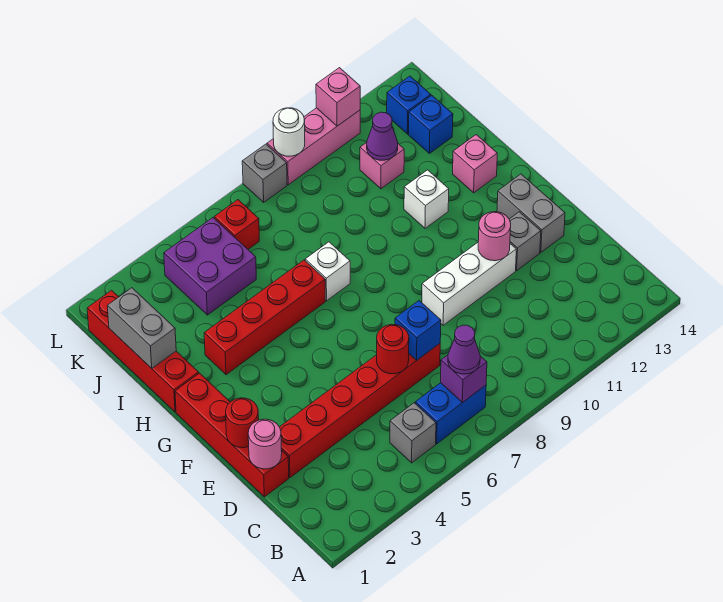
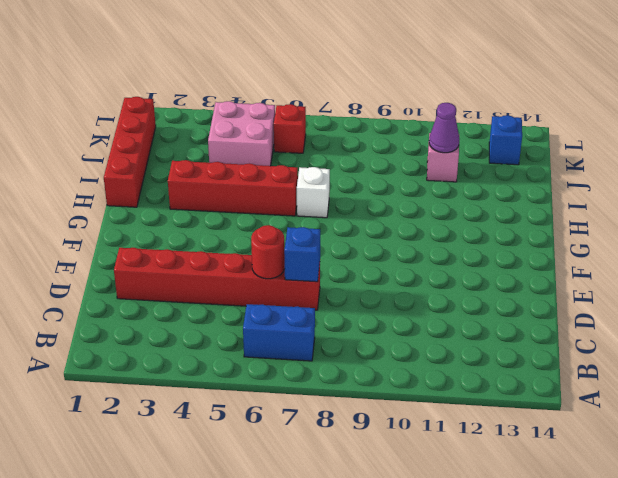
pink brick J4:K5 level 1 -> purple brick J4:K5 level 1
none -> grey brick B5 level 1
none -> red brick D1:G1 level 1
none -> white brick E9:E11 level 1
none -> grey brick E12 level 1

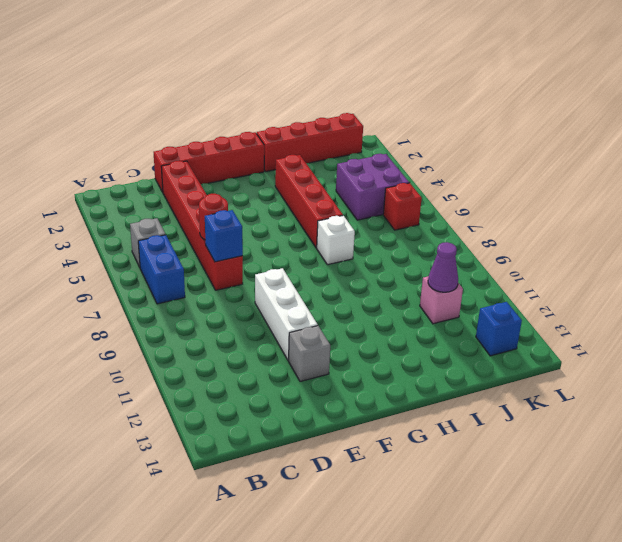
none -> grey brick E13:F13 level 1
none -> white brick H11 level 1
none -> pink brick H13 level 1
none -> blue brick J13 level 1

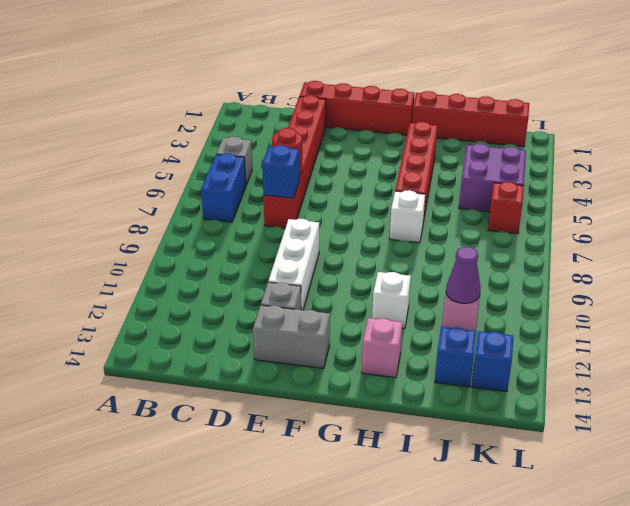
none -> grey brick L8 level 1
none -> pink brick L9:L11 level 1
none -> purple brick B7 level 2
none -> pink round brick D1 level 2

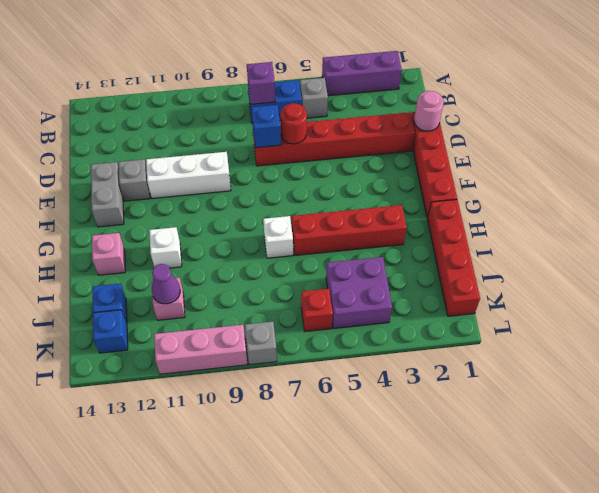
purple brick A2:A4 level 1 -> none
none -> red round brick E1 level 2
none -> pink round brick E11 level 2
none -> grey brick I1:J1 level 2
none -> white round brick L9 level 2

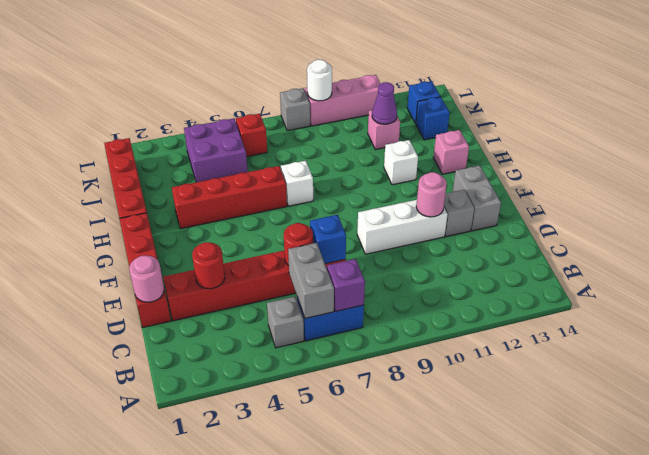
grey brick B6:C6 level 2 -> grey brick I1:J1 level 2
red round brick D3 level 2 -> red round brick E1 level 2
none -> pink brick L11 level 2
none -> purple cone B7 level 3

